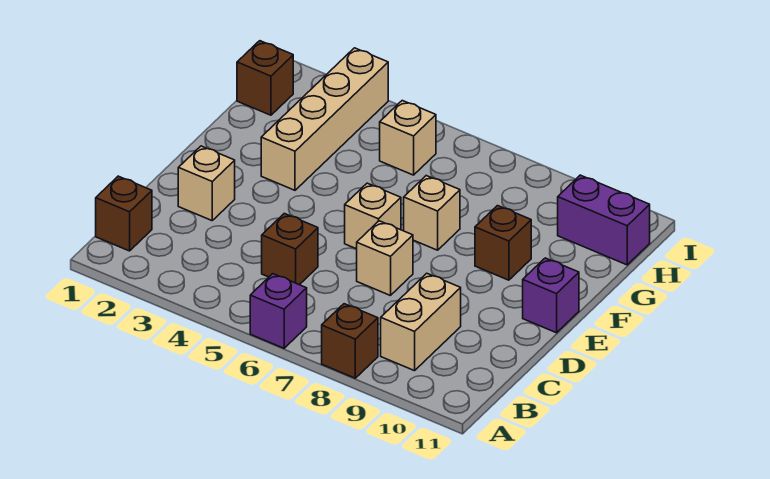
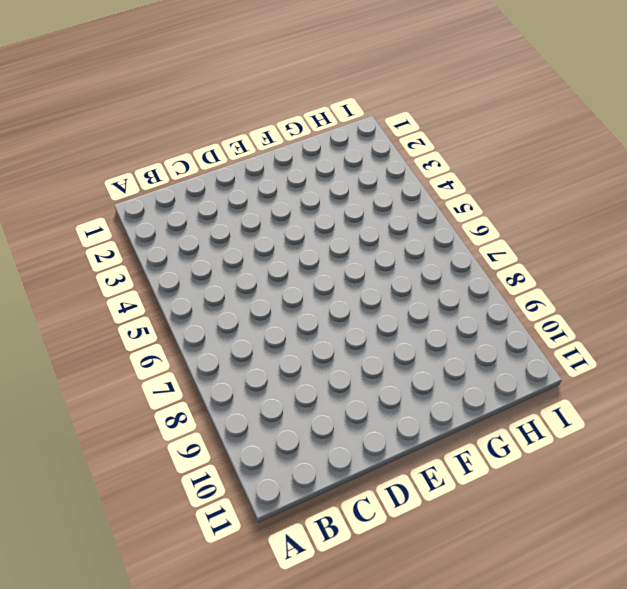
none -> purple brick A6 level 1
none -> brown brick A8 level 1
none -> brown brick B1 level 1

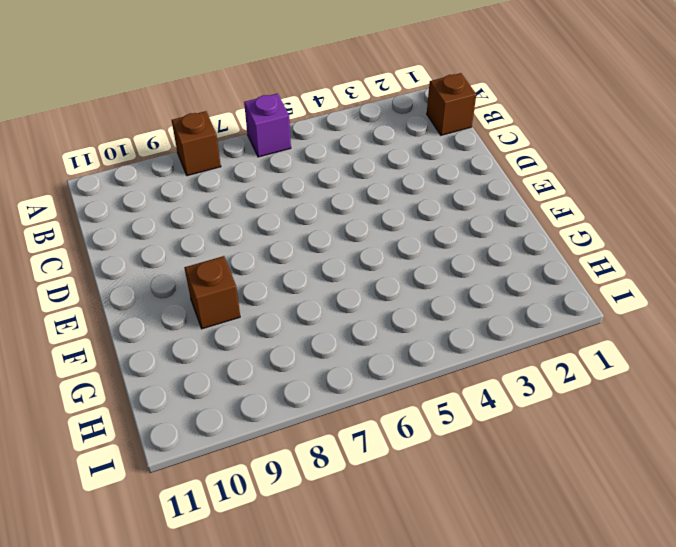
none -> tan brick B9:C9 level 1
none -> brown brick C5 level 1
none -> tan brick D2 level 1

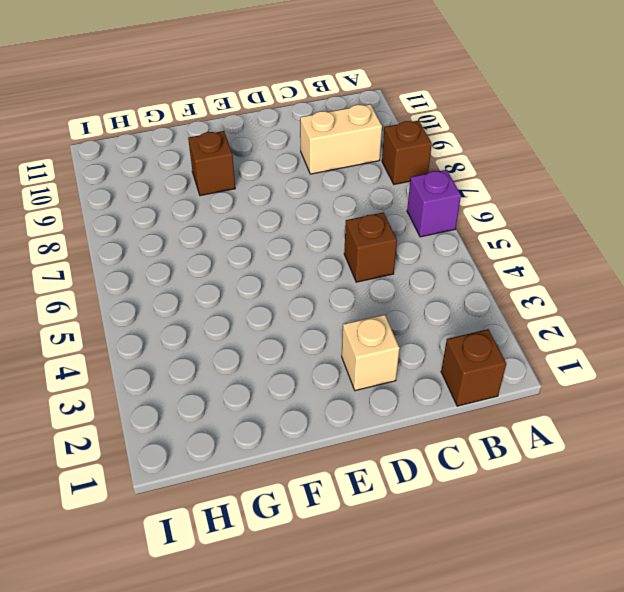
none -> tan brick D7 level 1
none -> tan brick E6 level 1
none -> purple brick E11 level 1

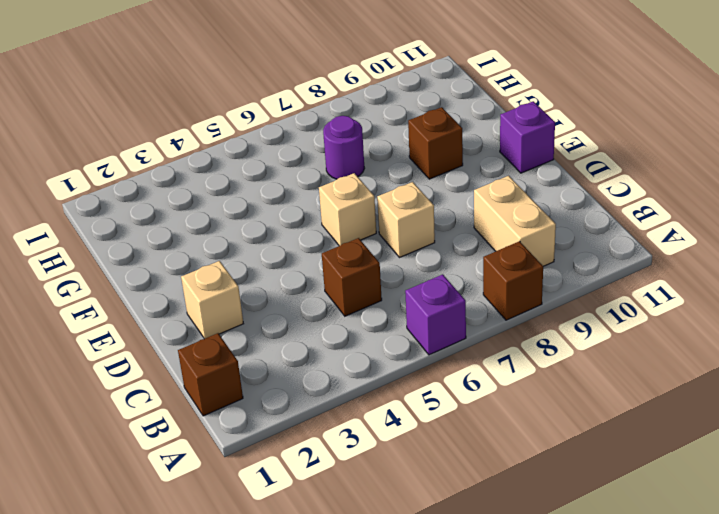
purple round brick G7 level 1 -> none
none -> tan brick F3:I3 level 1
none -> tan brick F7 level 1
none -> brown brick H1 level 1

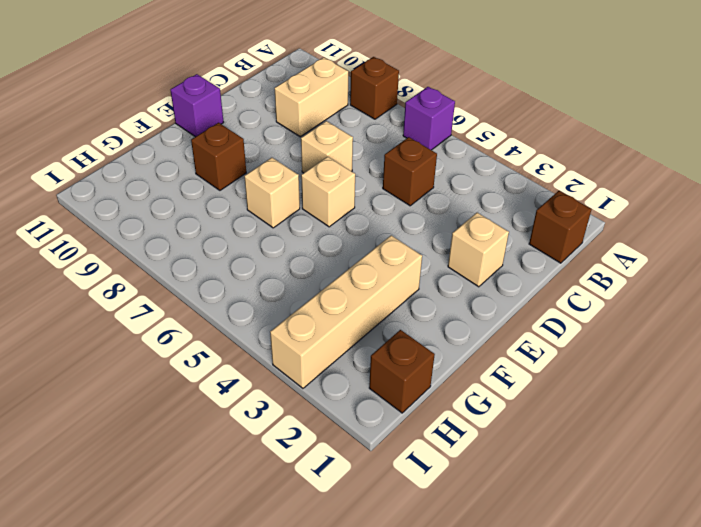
none -> tan brick H5 level 1
none -> purple brick H10:H11 level 1

